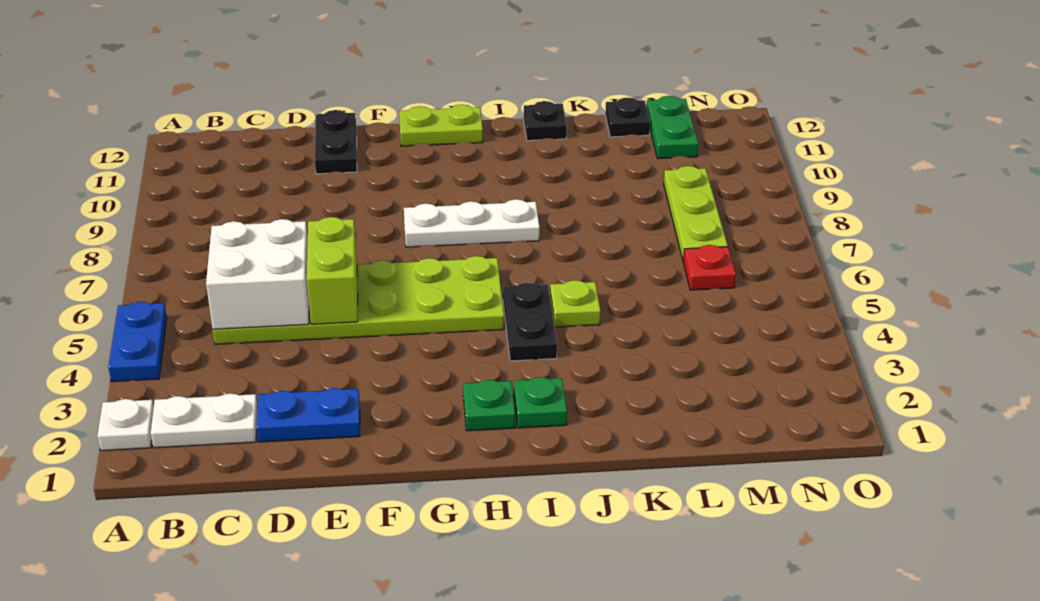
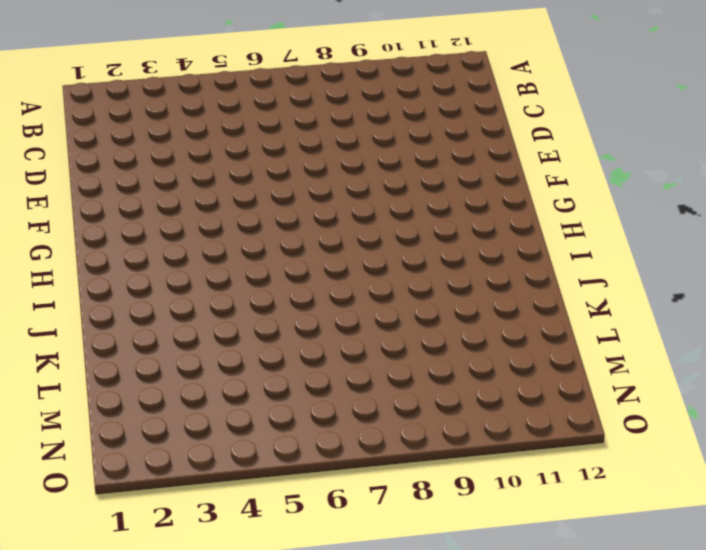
none -> white plate A2 level 1
none -> blue plate A4:A5 level 1
none -> white plate B2:C2 level 1

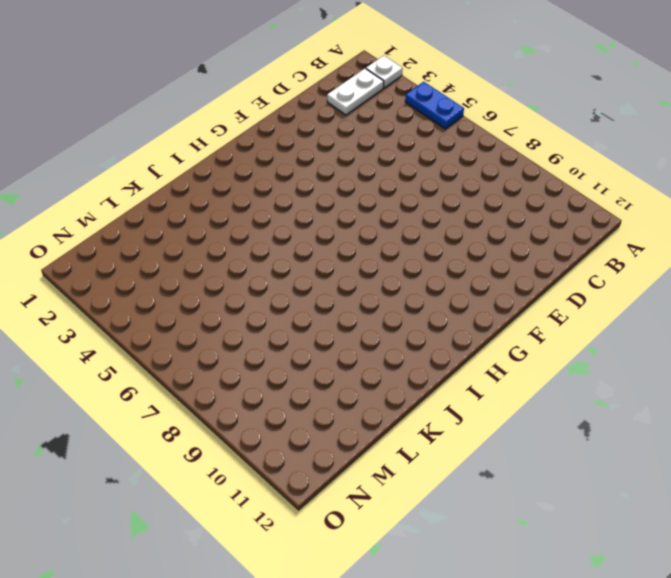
none -> lime plate C5:H6 level 1
none -> blue plate D2:E2 level 1
none -> black plate E11:E12 level 1

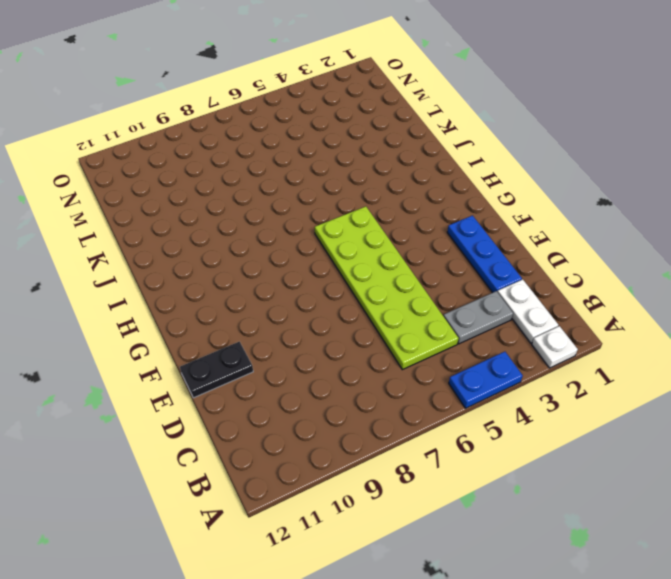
grey plate C3:C4 level 1 -> none
blue plate D2:F2 level 1 -> blue plate D2:E2 level 1
none -> white plate G8:I8 level 1
none -> lime plate G12:H12 level 1
none -> green plate H2 level 1

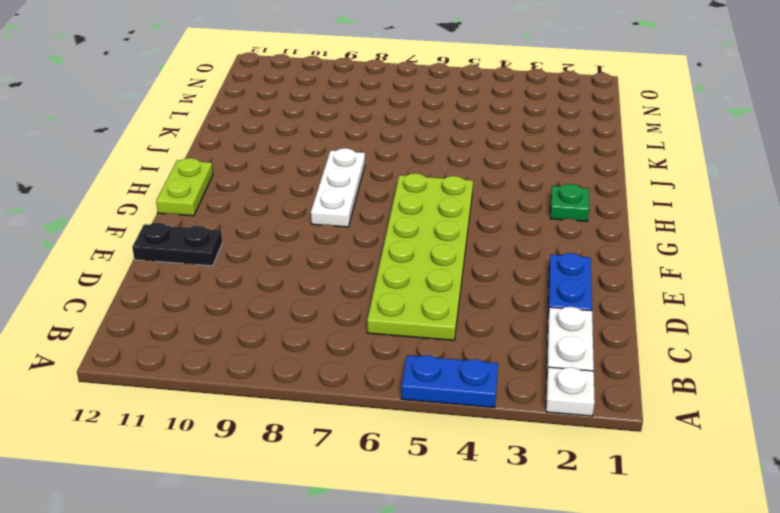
none -> green plate I2 level 1
none -> black plate I4:I5 level 1
none -> lime plate J5 level 1

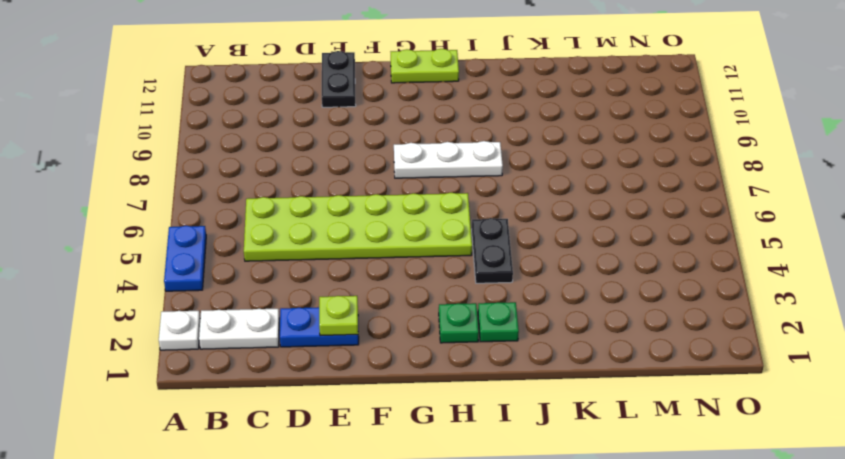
lime plate E2 level 2 -> lime plate J5 level 1
none -> black plate J12 level 1
none -> black plate L12 level 1
none -> red plate M6 level 1

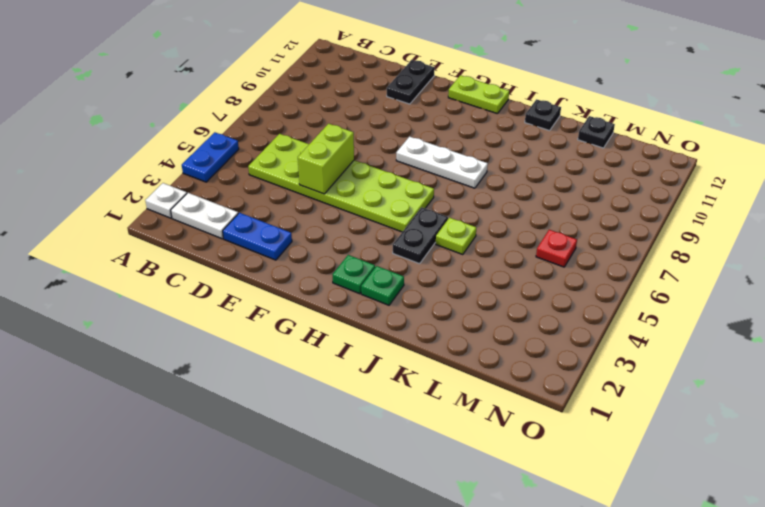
none -> lime plate M7:M9 level 1
none -> green plate M11:M12 level 1
none -> white brick C5:D6 level 2

